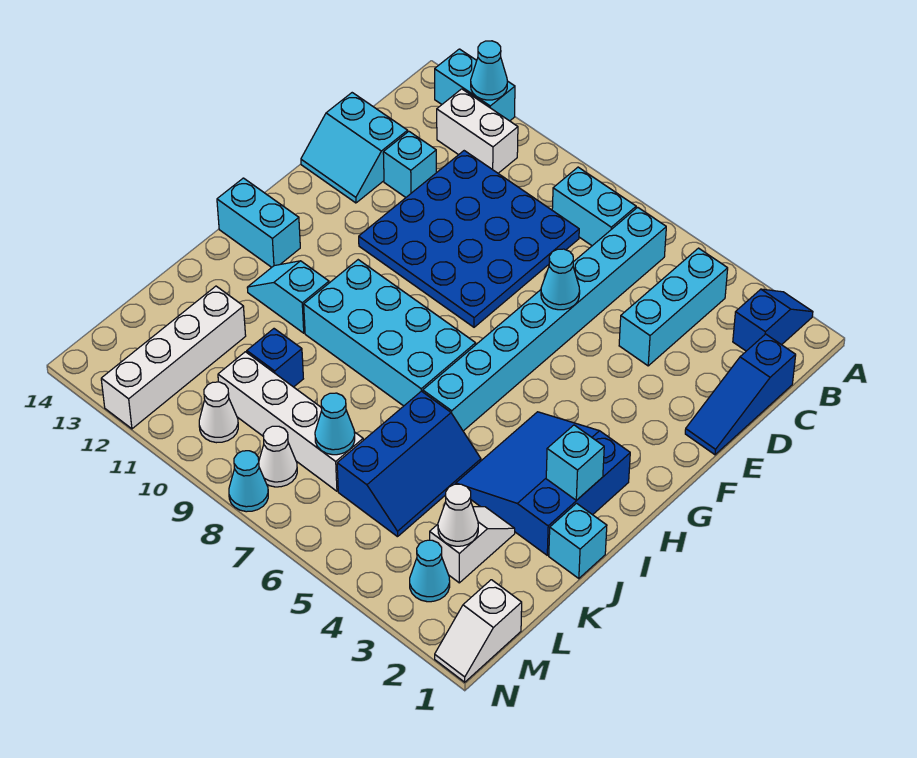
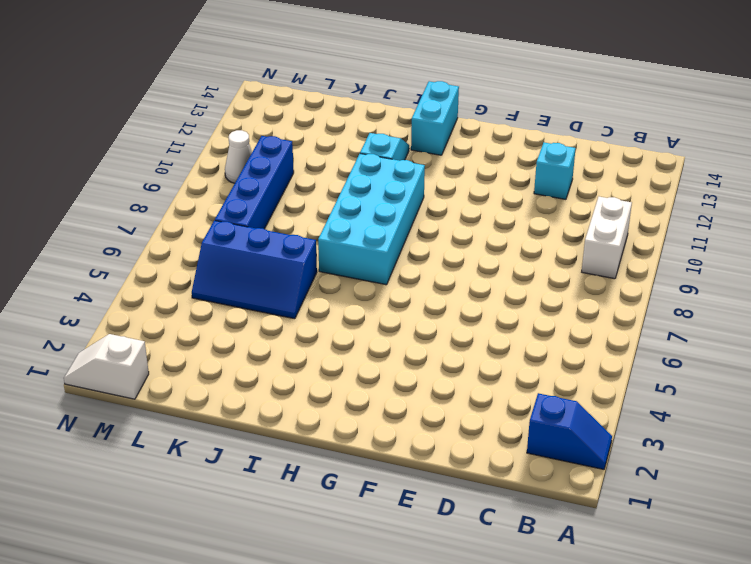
white brick B9:B10 level 1 -> white brick B11:B12 level 1
blue brick L7:L10 level 1 -> white brick L7:L10 level 1
none -> cyan brick A12:A13 level 1
none -> cyan brick B4:D4 level 1
none -> cyan brick B6:I6 level 1
none -> cyan brick B7:B8 level 1

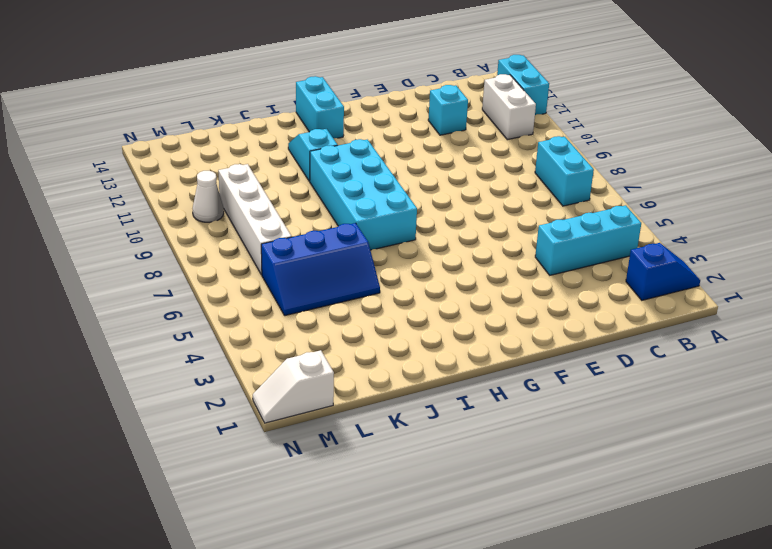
none -> cyan brick B6:I6 level 1
none -> blue slope C1:E1 level 1 top C
none -> blue plate C8:F11 level 1
none -> cyan slope D13:E14 level 1 top D

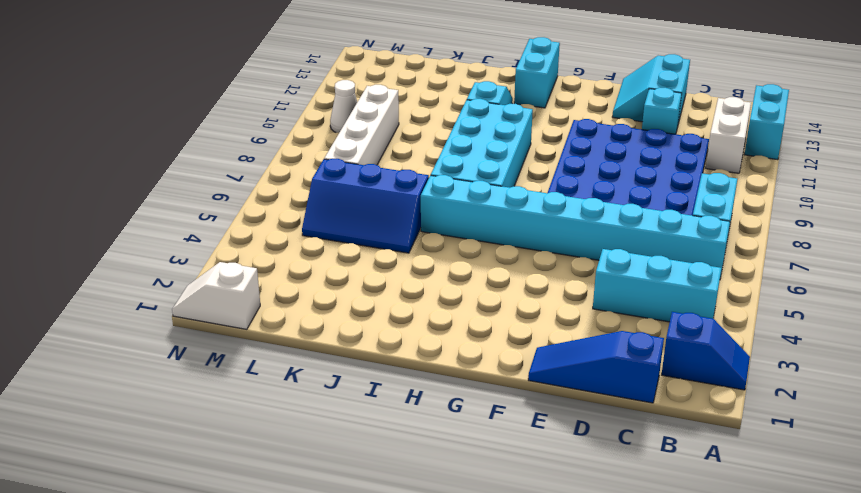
none -> blue slope H2:J4 level 1 top 2
none -> cyan brick J1 level 1
none -> white slope K3:L3 level 1 top L
none -> blue brick K10 level 1

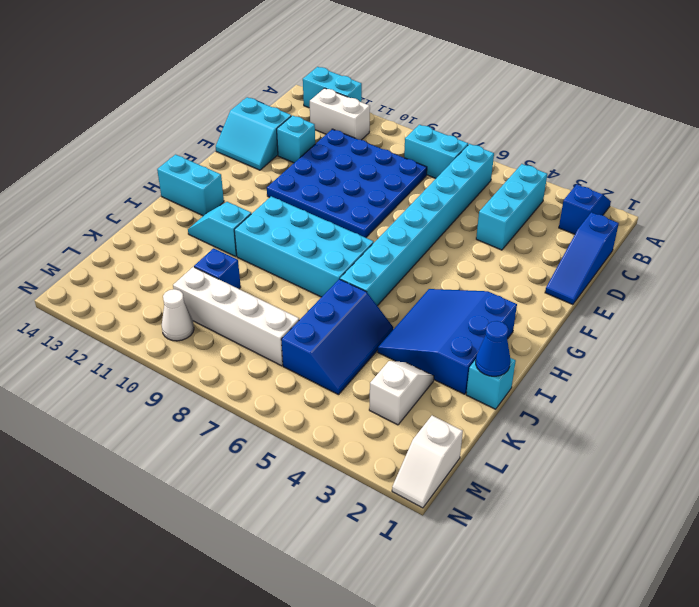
blue cone J1 level 2 -> none
none -> white brick K12:N12 level 1
none -> cyan cone M3 level 1
none -> white cone M8 level 1
none -> cyan cone N8 level 1

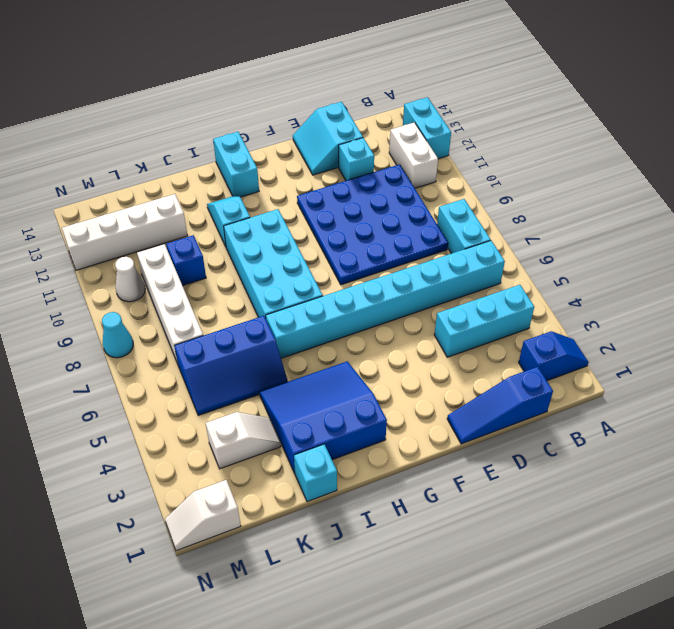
none -> cyan cone M3 level 1
none -> white cone M8 level 1
none -> cyan cone A12 level 2
none -> cyan cone E6 level 2

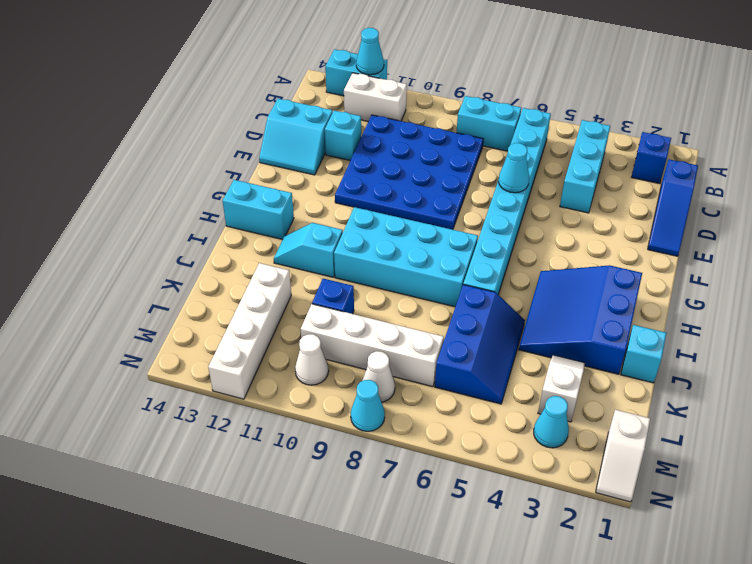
none -> cyan brick I2 level 2
none -> white cone L3 level 2
none -> cyan cone L7 level 2

